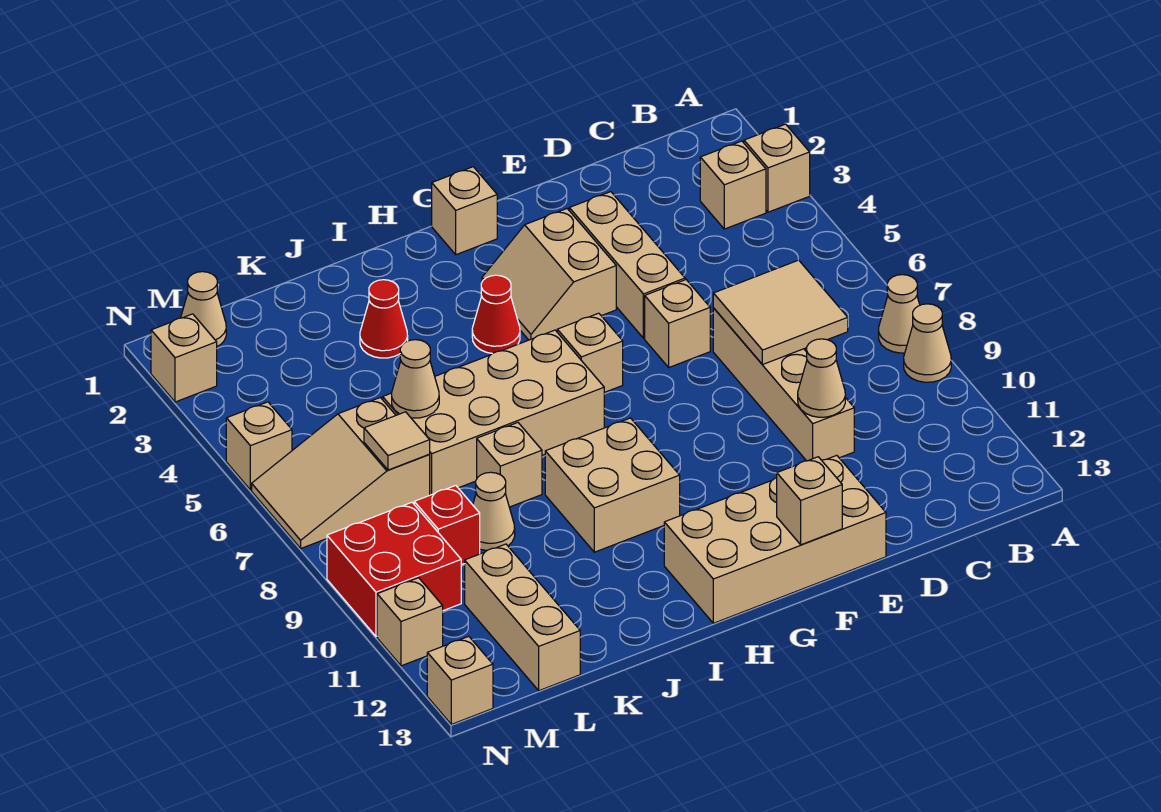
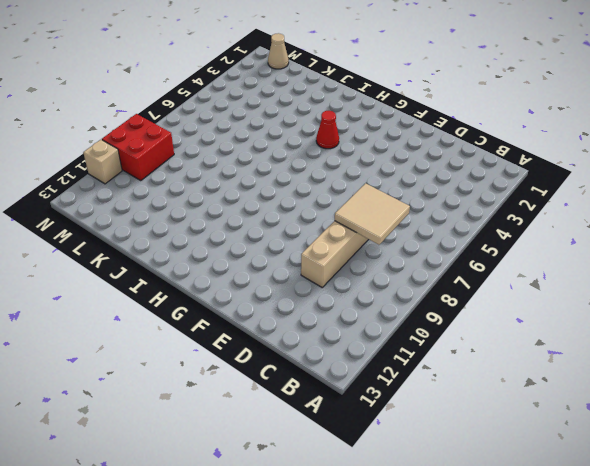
none -> tan brick A3 level 1
none -> tan cone A8 level 1
none -> tan cone A9 level 1
none -> tan brick B3 level 1

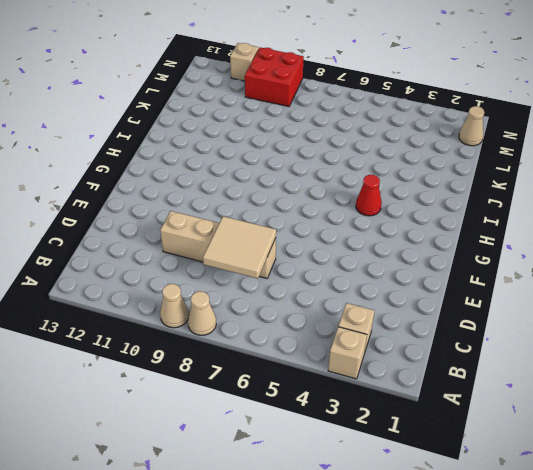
none -> tan brick E3:E5 level 1
none -> tan brick E6 level 1
none -> tan brick E12:H13 level 1
none -> tan slope F3:G4 level 1 top F

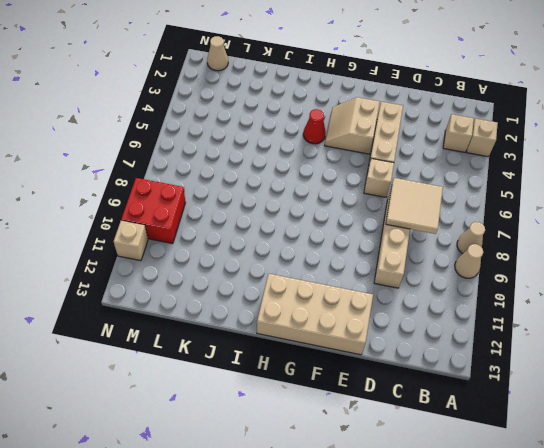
none -> tan brick G1 level 1
none -> tan brick G6 level 1
none -> tan brick H6:K7 level 1
none -> tan brick H9:I10 level 1

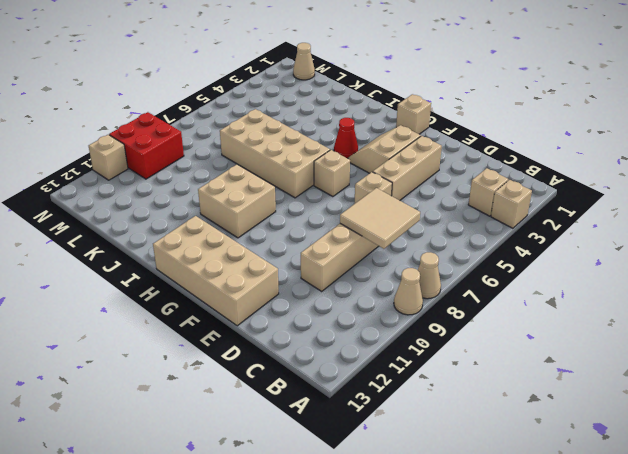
none -> red cone J3 level 1
none -> tan brick J8 level 1
none -> tan cone K9 level 1
none -> tan slope L6:N7 level 1 top L

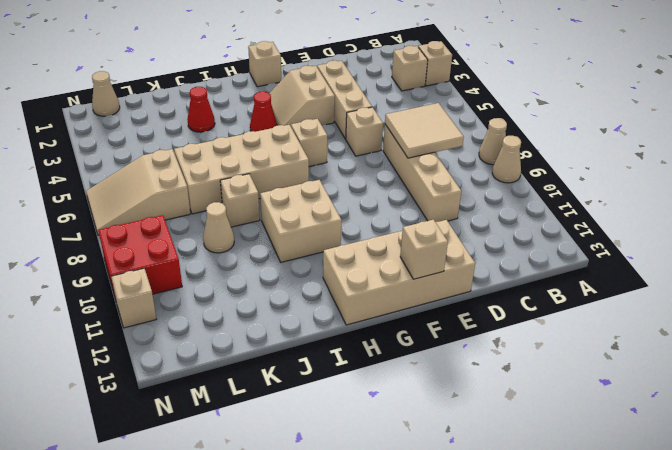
none -> red brick L9 level 1
none -> tan brick L11:L13 level 1
none -> tan brick N2 level 1
none -> tan brick N5 level 1

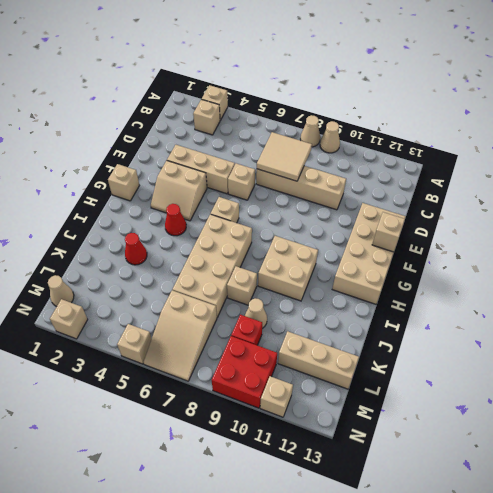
none -> tan brick N13 level 1
none -> tan cone D10 level 2
none -> tan cone K6 level 2
none -> tan tile L7 level 2

